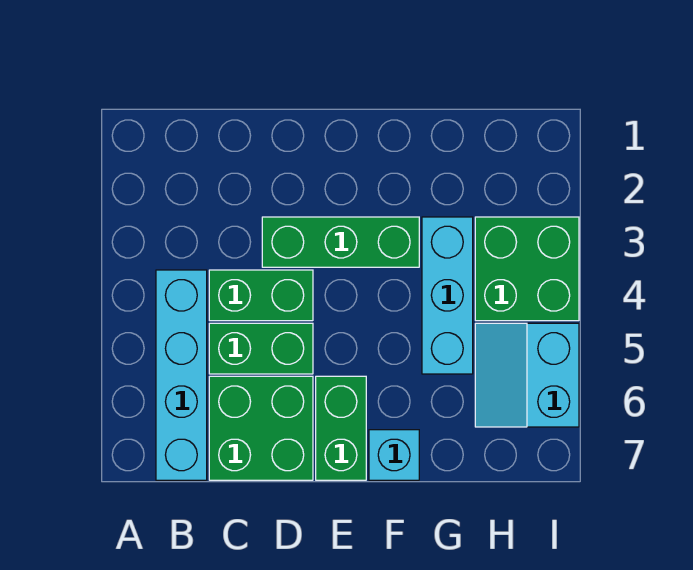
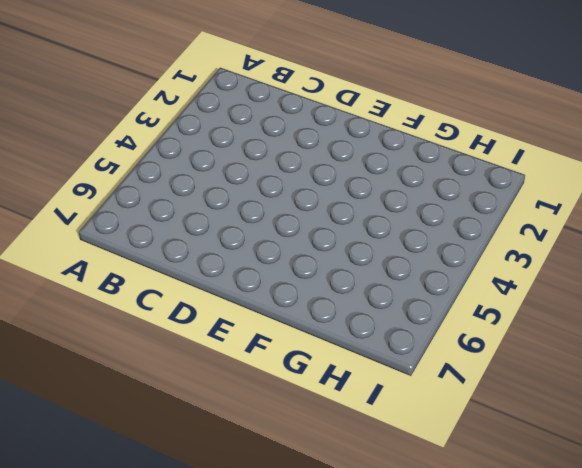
none -> cyan brick B4:B7 level 1
none -> green brick C4:D4 level 1

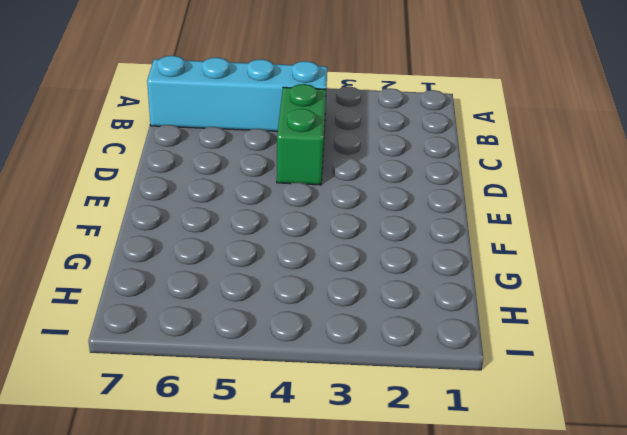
none -> green brick C5:D5 level 1
none -> green brick C6:D7 level 1

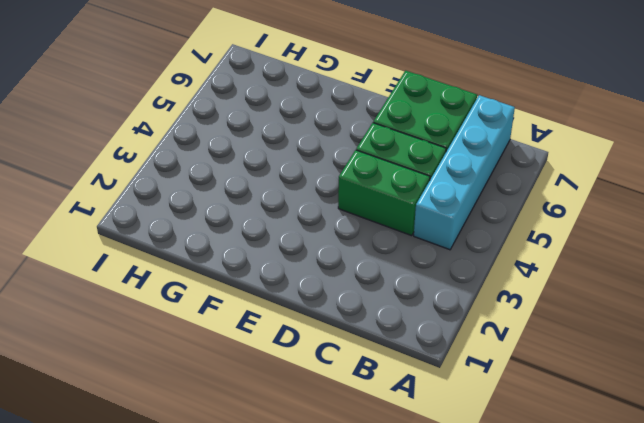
none -> green brick D3:F3 level 1
none -> green brick E6:E7 level 1

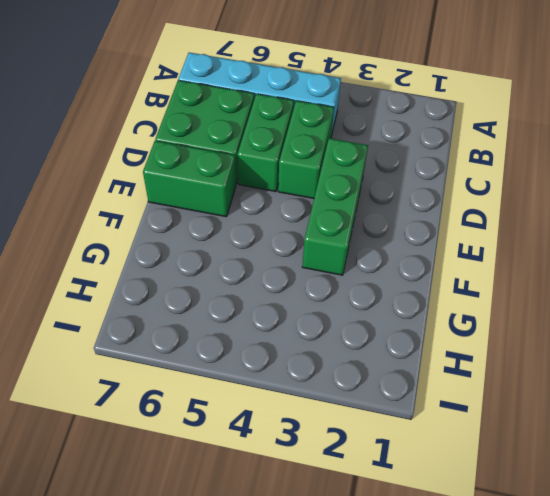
none -> cyan brick F7 level 1
none -> cyan brick G3:G5 level 1

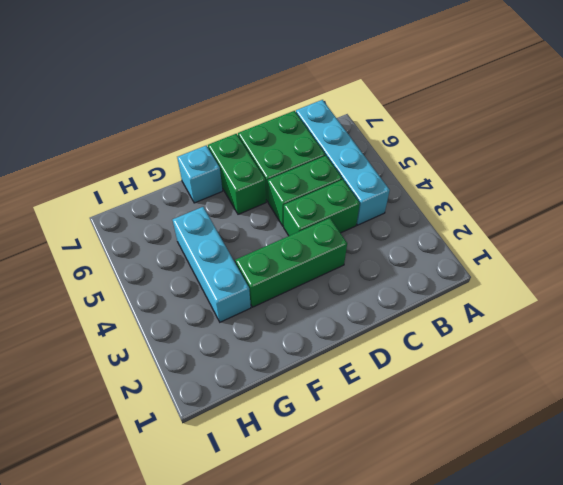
none -> green brick H3:I4 level 1
none -> cyan slope H5:I6 level 1 top I

